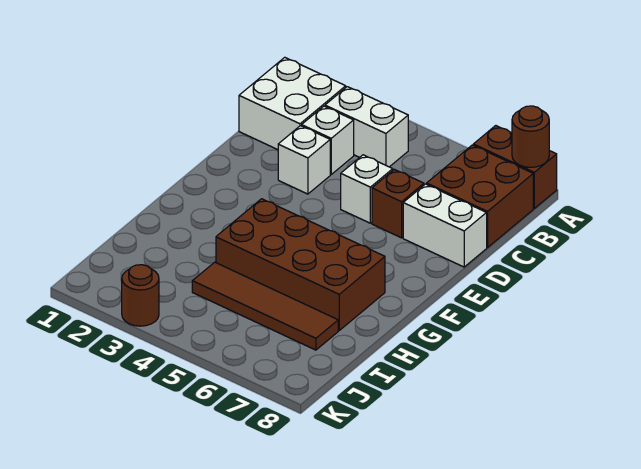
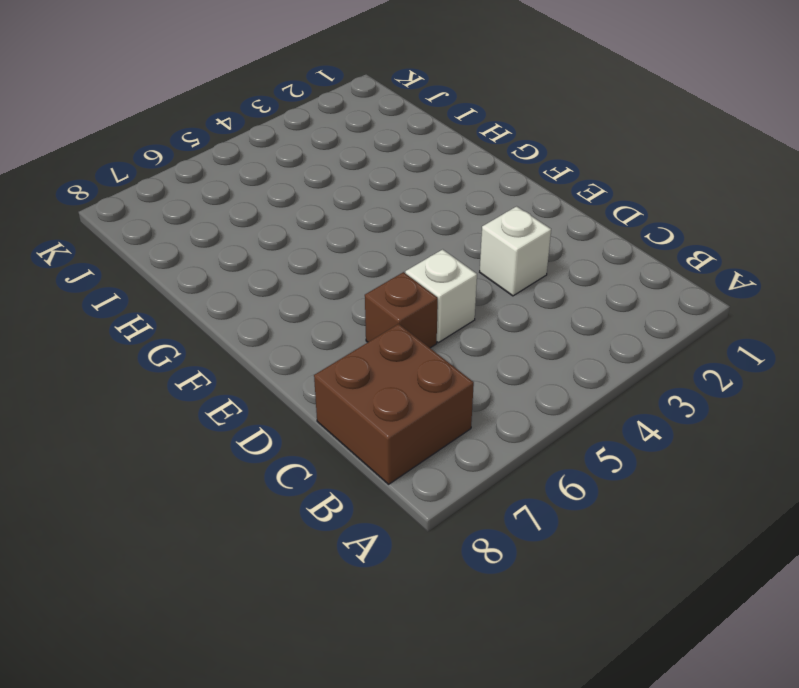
none -> brown brick A7:A8 level 1
none -> white brick B1:C2 level 1
none -> white brick B3:B4 level 1

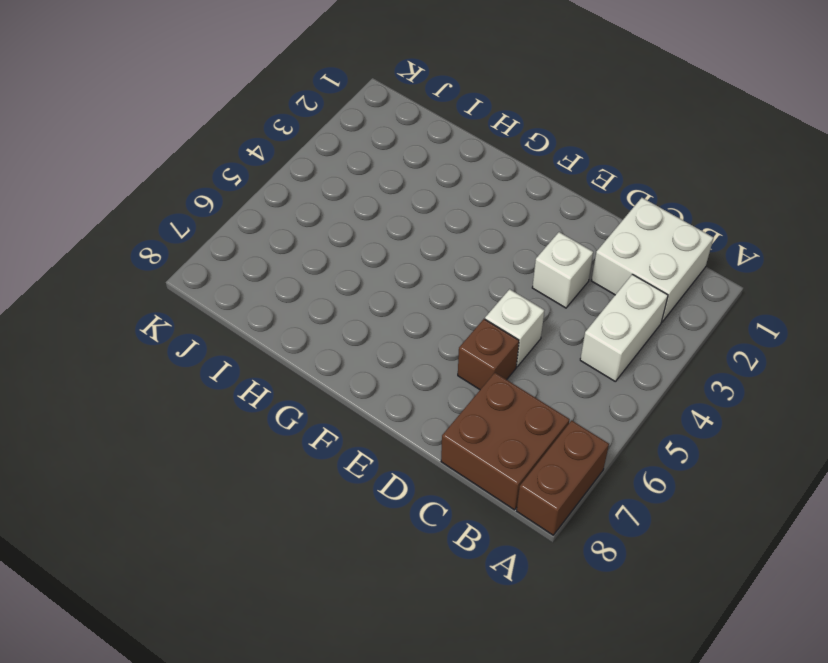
none -> white brick C3 level 1
none -> white brick D7:D8 level 1
none -> brown brick G4:H7 level 1

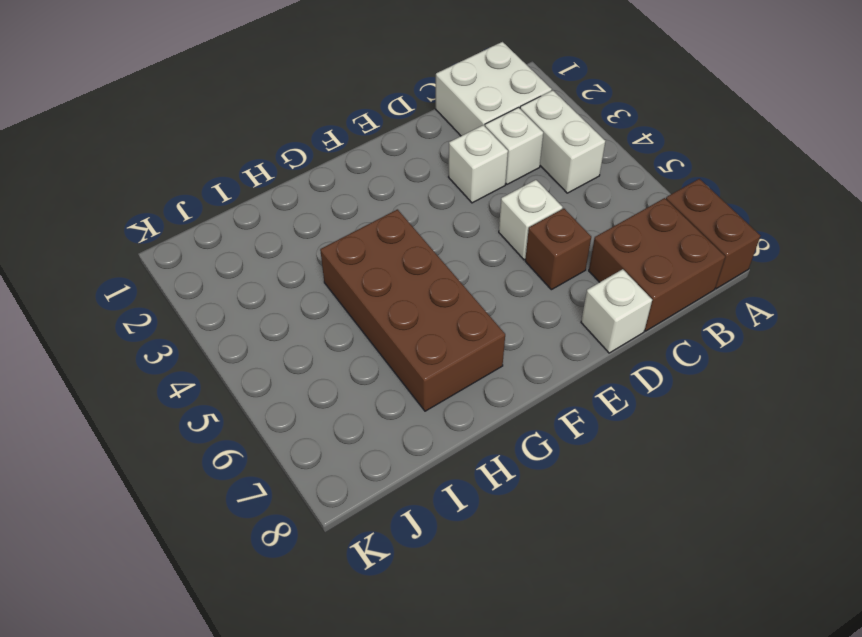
white brick D8 level 1 -> white brick D7:D8 level 1
none -> brown tile I4:I7 level 1
none -> brown round brick K3 level 1
none -> brown round brick A8 level 2

